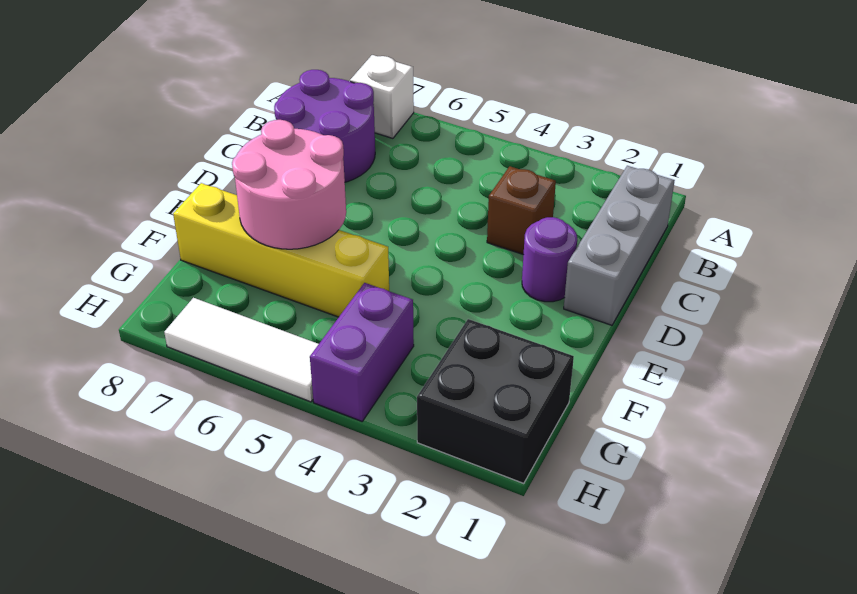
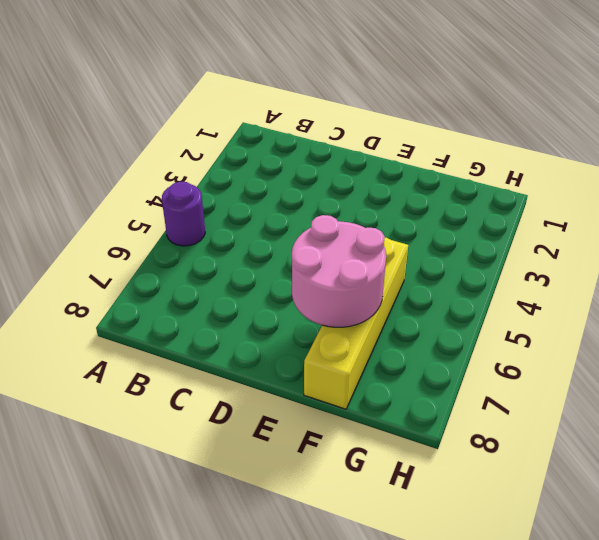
purple round brick A5 level 1 -> purple round brick D2 level 1
none -> white brick A7 level 1
none -> grey brick B1:D1 level 1

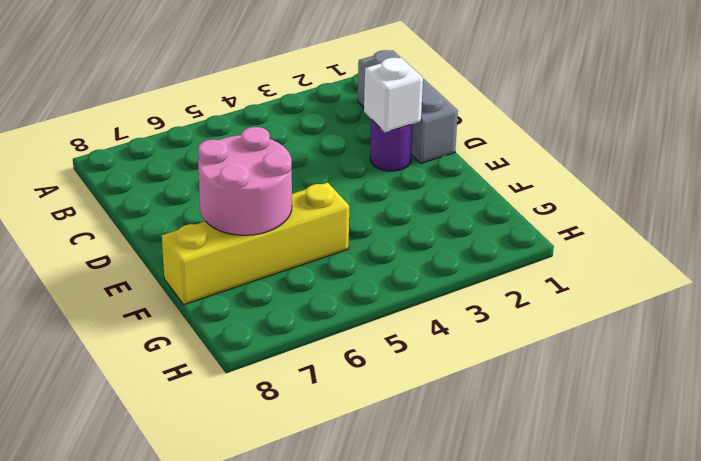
white brick D2 level 2 -> white brick A7 level 1
none -> purple round brick B7:C8 level 1
none -> brown brick C3 level 1

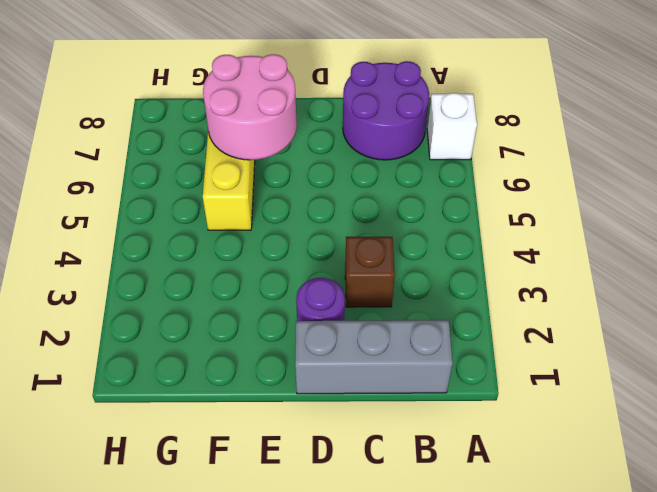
none -> black brick G1:H2 level 1
none -> purple brick G4:H4 level 1

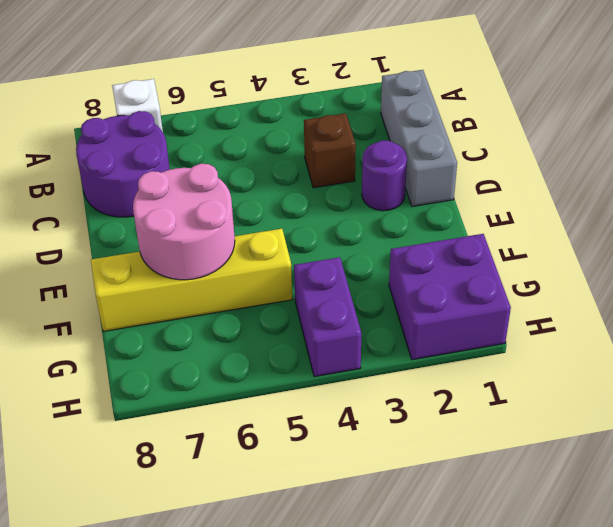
purple brick G1:H2 level 1 -> black brick G1:H2 level 1
none -> white tile H5:H7 level 1

